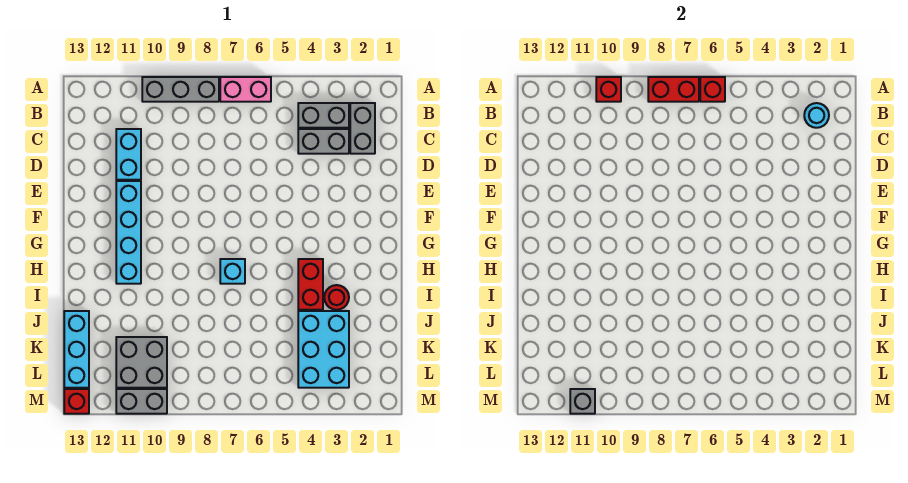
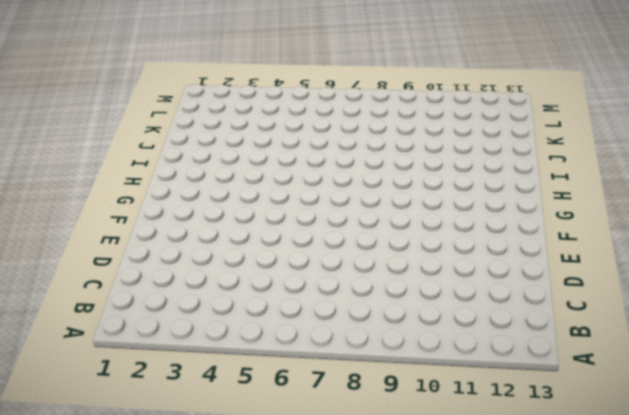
none -> pink brick A6:A7 level 1
none -> grey brick A8:A10 level 1
none -> grey brick B2:C2 level 1

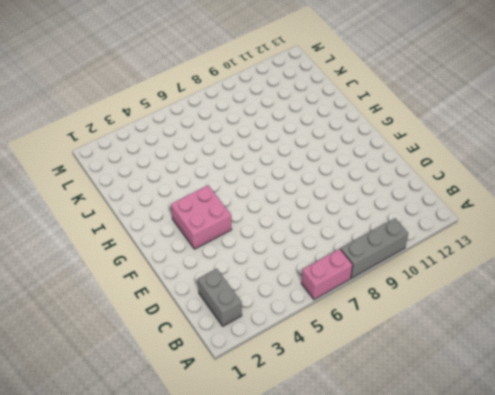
pink brick F3:G4 level 1 -> none
none -> grey brick B3:B4 level 1
none -> grey brick C3:C4 level 1
none -> cyan brick C11:D11 level 1

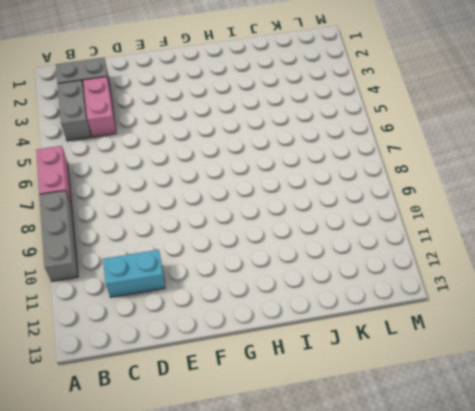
pink brick C3:C4 level 1 -> grey brick C3:C4 level 1
none -> cyan brick E11:H11 level 1
none -> red brick H4:I4 level 1
none -> cyan brick H7 level 1

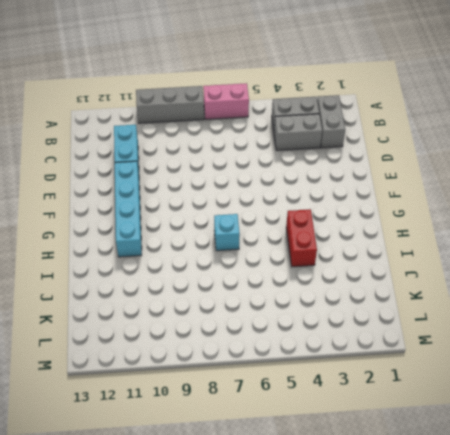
none -> red round brick I3 level 1
none -> cyan brick J3:L4 level 1
none -> cyan brick J13:L13 level 1

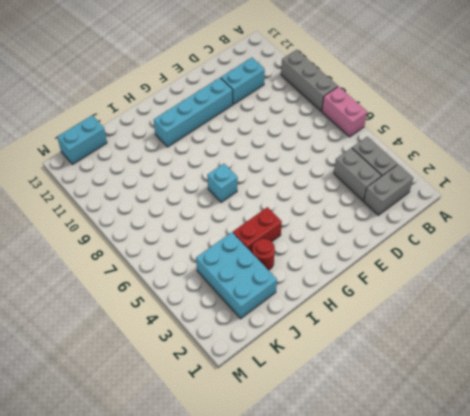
cyan brick J2:K4 level 1 -> cyan brick J3:L4 level 1
cyan brick K13:L13 level 1 -> cyan brick J13:L13 level 1
none -> grey brick K10:L11 level 1
none -> grey brick M10:M11 level 1
none -> red brick M13 level 1

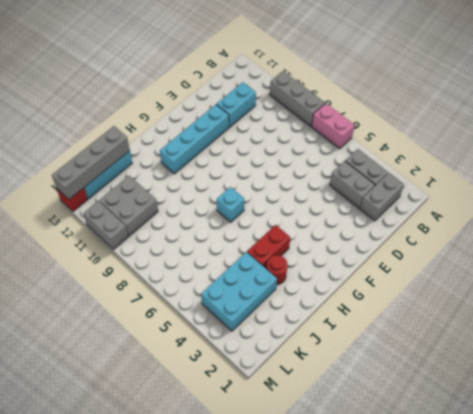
grey brick J13:M13 level 2 -> none
none -> red brick A6 level 2
none -> red brick A7:A8 level 2
none -> red brick A10 level 2

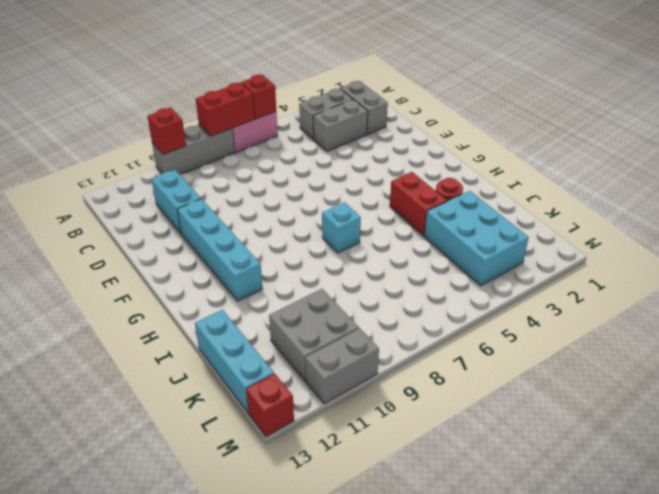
none -> cyan round brick B2 level 2
none -> grey brick M11 level 2

